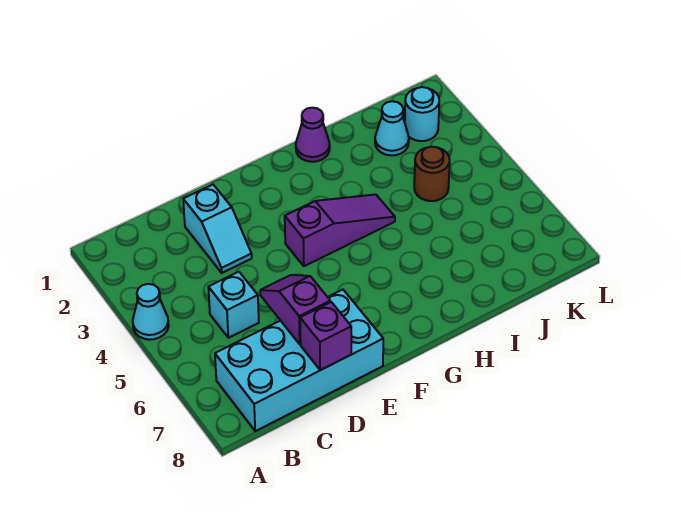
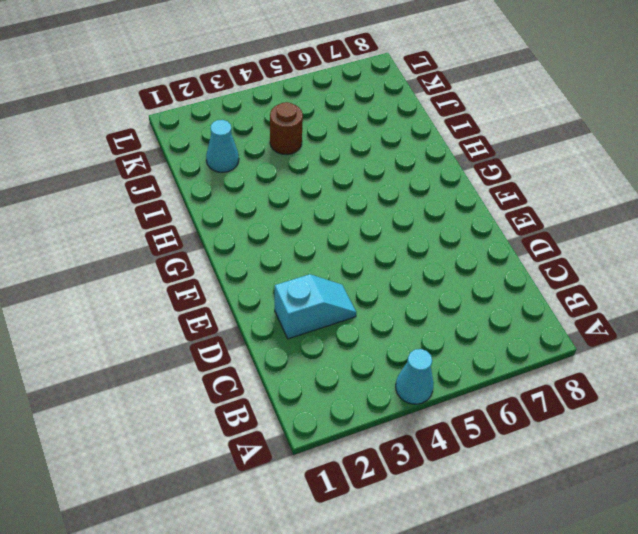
none -> cyan brick B7:E8 level 1
none -> cyan brick C5 level 1

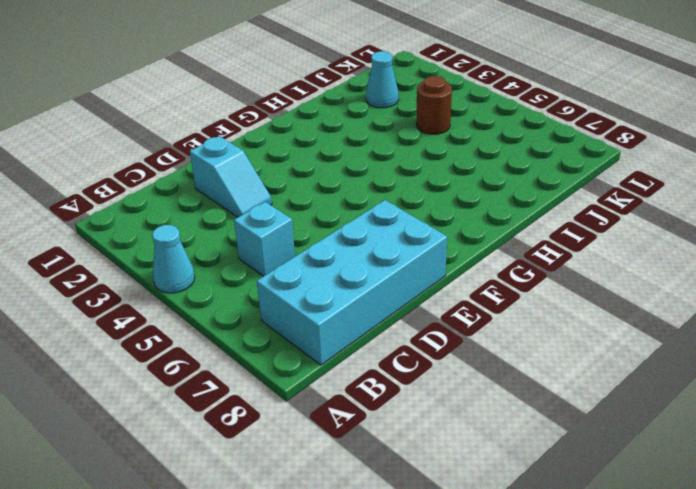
none -> purple slope F4:H4 level 1 top F
none -> purple cone H1 level 1

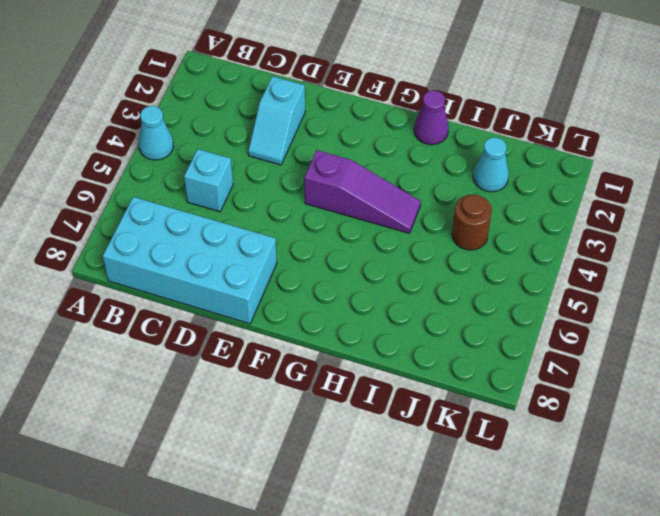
none -> cyan round brick K2 level 1
none -> purple slope D6:D7 level 2 top 7

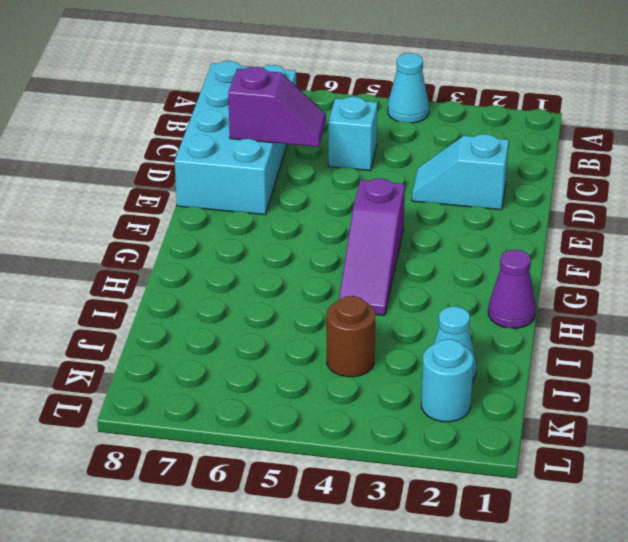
none -> purple brick D8 level 2

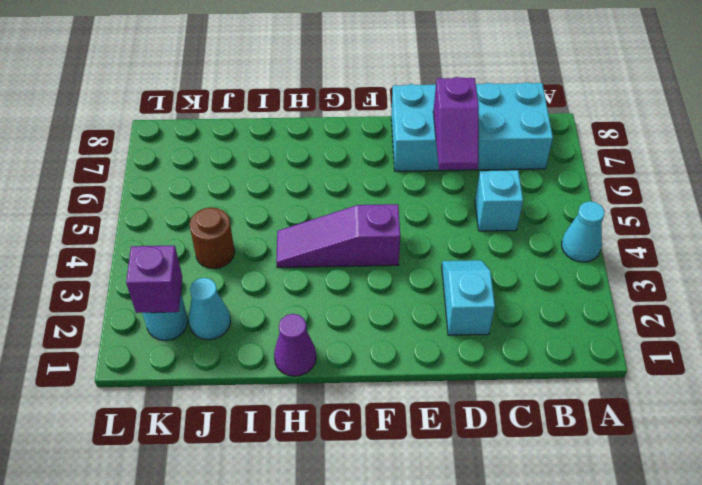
purple brick K2 level 2 -> purple brick D8 level 2

